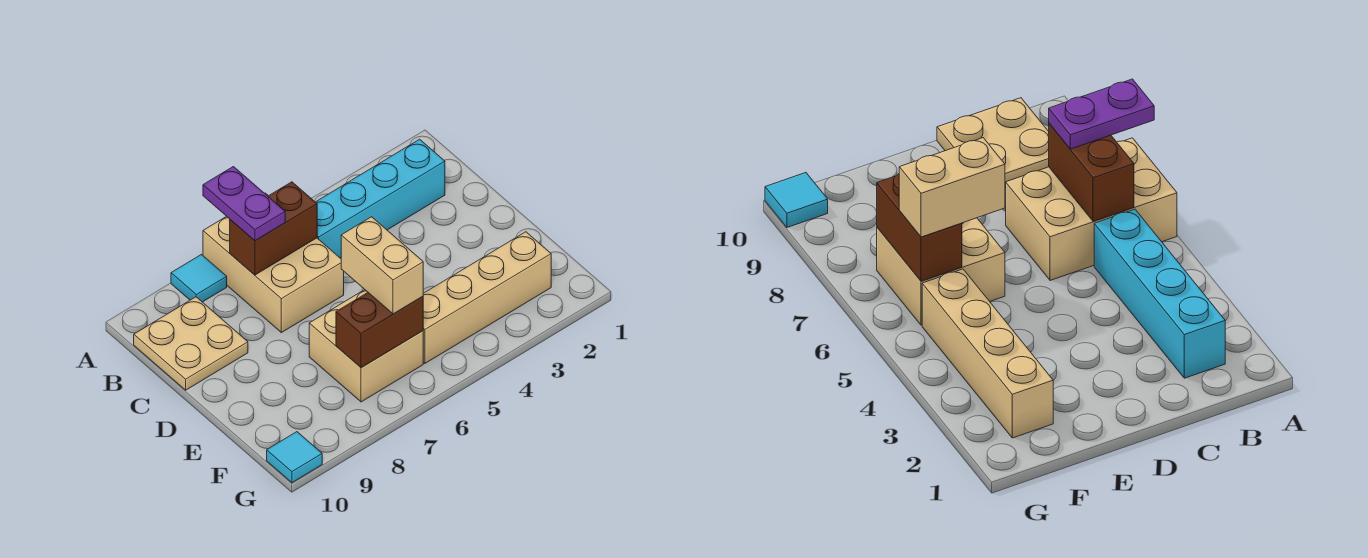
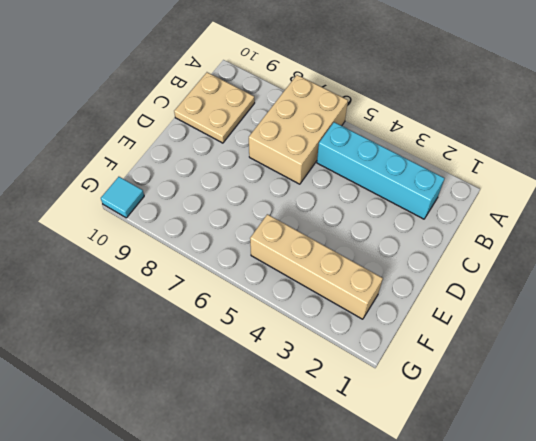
none -> cyan tile A8 level 1
none -> tan brick E6:F7 level 1

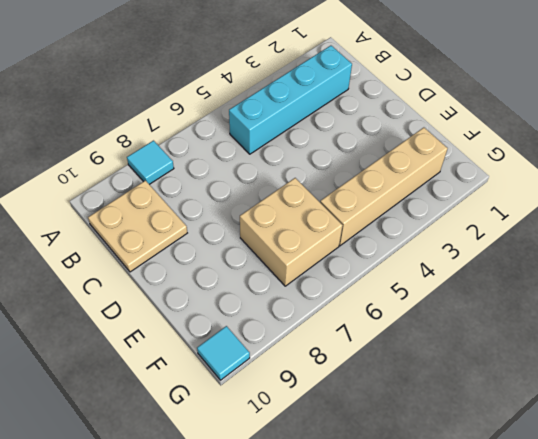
none -> tan brick A6:C7 level 1
none -> brown brick B6:B7 level 2

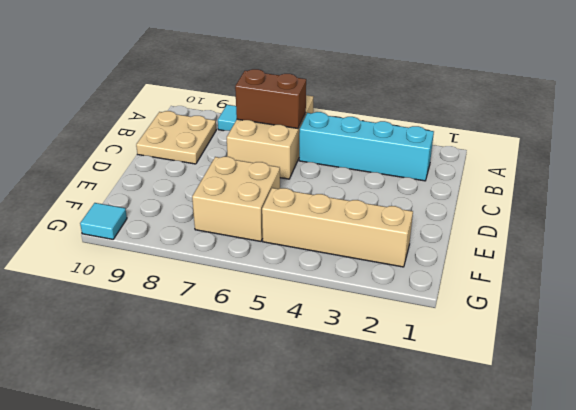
none -> brown brick F6:F7 level 2
none -> purple plate A7:B7 level 3

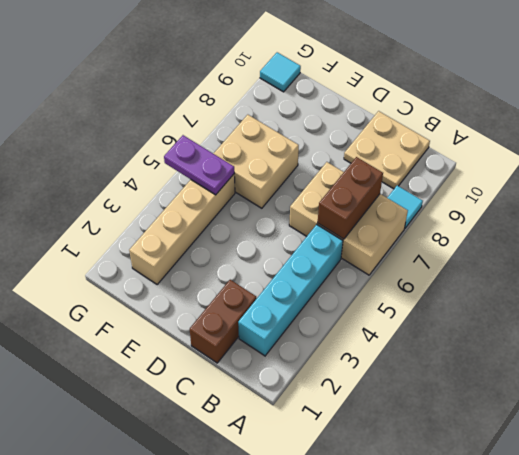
brown brick C1:C2 level 1 -> brown brick F6:F7 level 2
purple plate F5:G5 level 2 -> purple plate A7:B7 level 3
none -> tan brick E6:F6 level 3

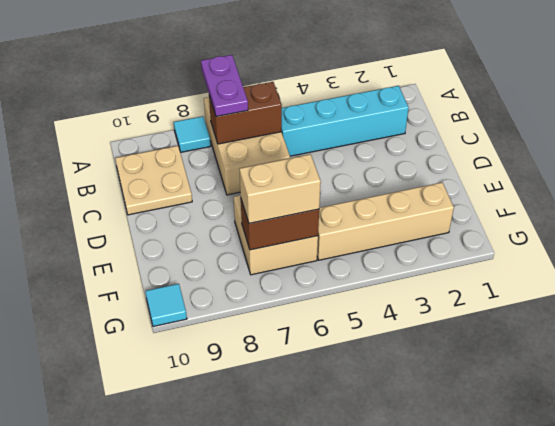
tan brick F6:F7 level 3 -> tan brick E6:F6 level 3

